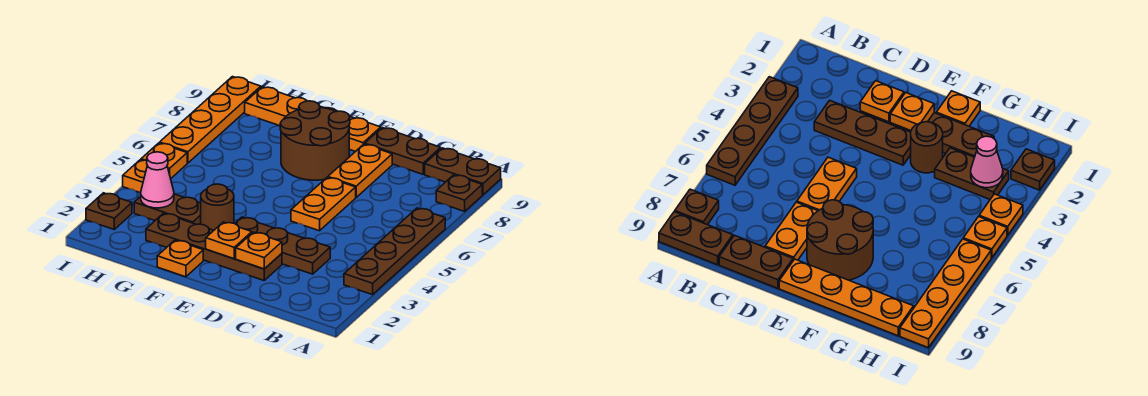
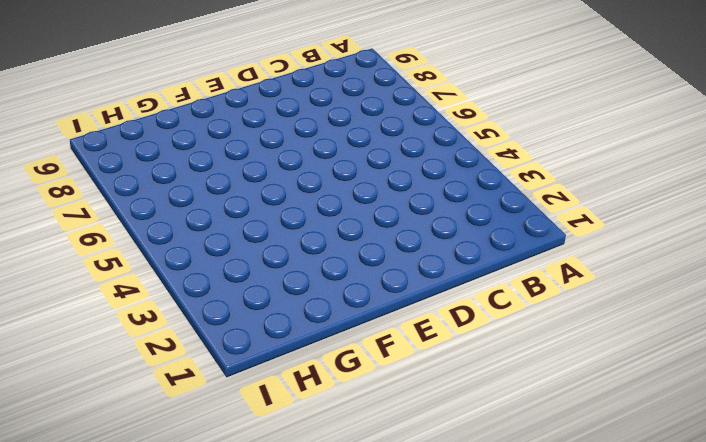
none -> brown plate A3:A6 level 1
none -> brown plate A8 level 1
none -> brown plate A9:B9 level 1

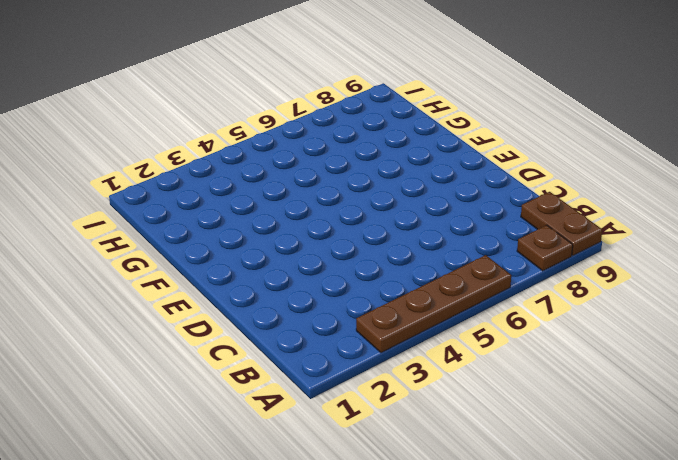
none -> brown plate C3:E3 level 1
none -> brown plate C9:D9 level 1
none -> brown plate D2:G2 level 1

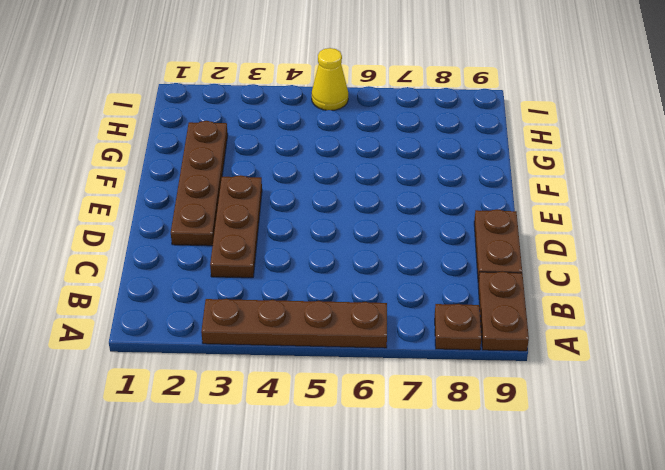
yellow cone I5 level 1 -> orange plate I5 level 1
none -> orange plate D5:D6 level 1
none -> orange plate D7:D8 level 1
none -> brown round brick E7:F8 level 1

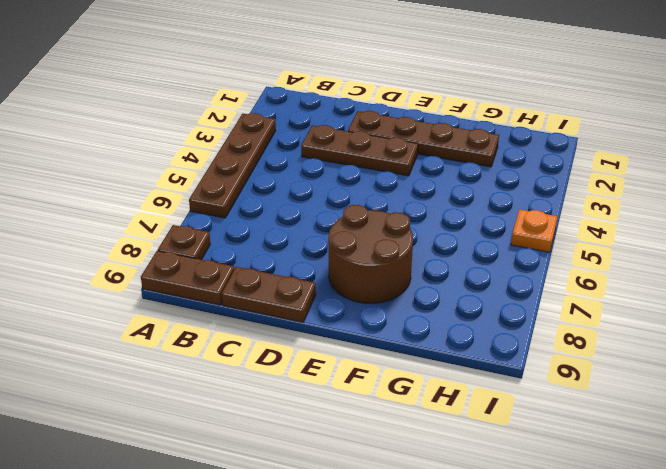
none -> orange plate D5:D6 level 1
none -> orange plate D7:D8 level 1
none -> orange plate E9:H9 level 1

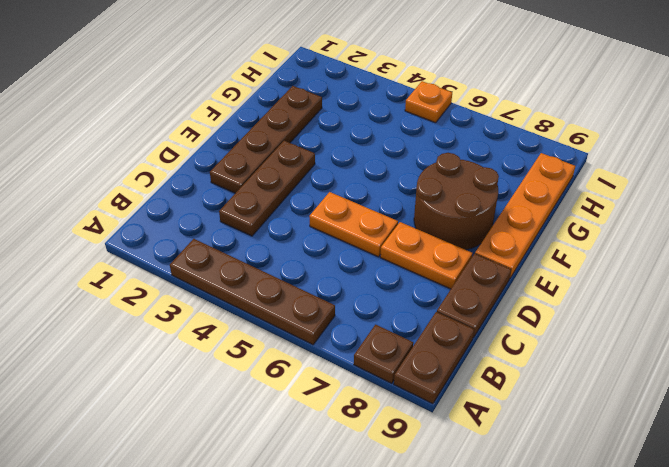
none -> orange plate F1 level 1
none -> brown round brick F3 level 1
none -> brown plate G3:H3 level 1

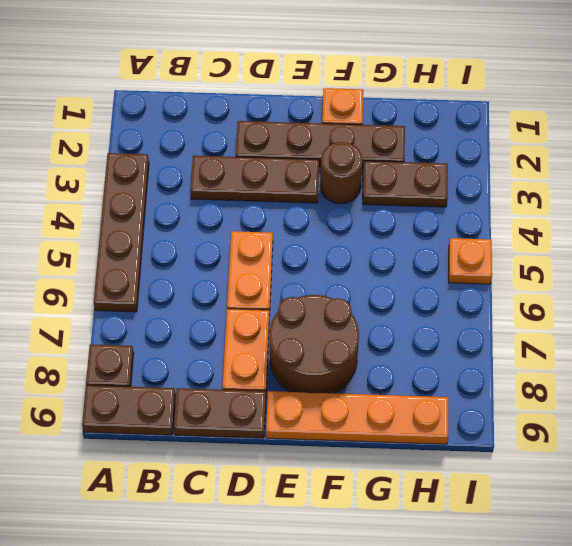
none -> brown plate I2 level 1
none -> orange plate I4 level 1
none -> orange plate I6:I9 level 1

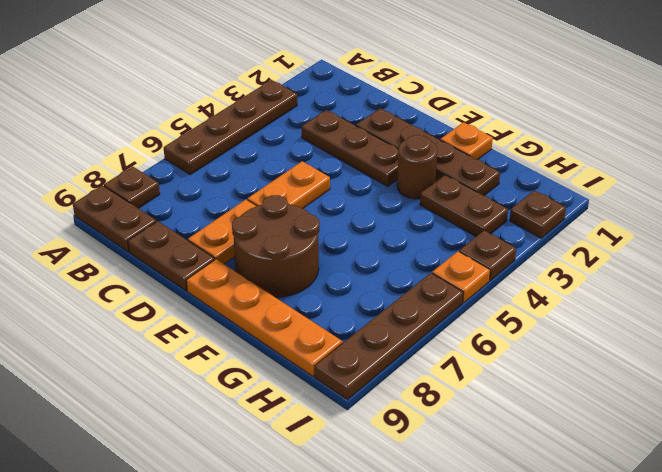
brown plate I4 level 1 -> orange plate I4 level 1
brown plate I6:I9 level 1 -> orange plate I6:I9 level 1
none -> orange plate D2 level 2
none -> orange plate E2 level 2
none -> pink cone H3 level 2

